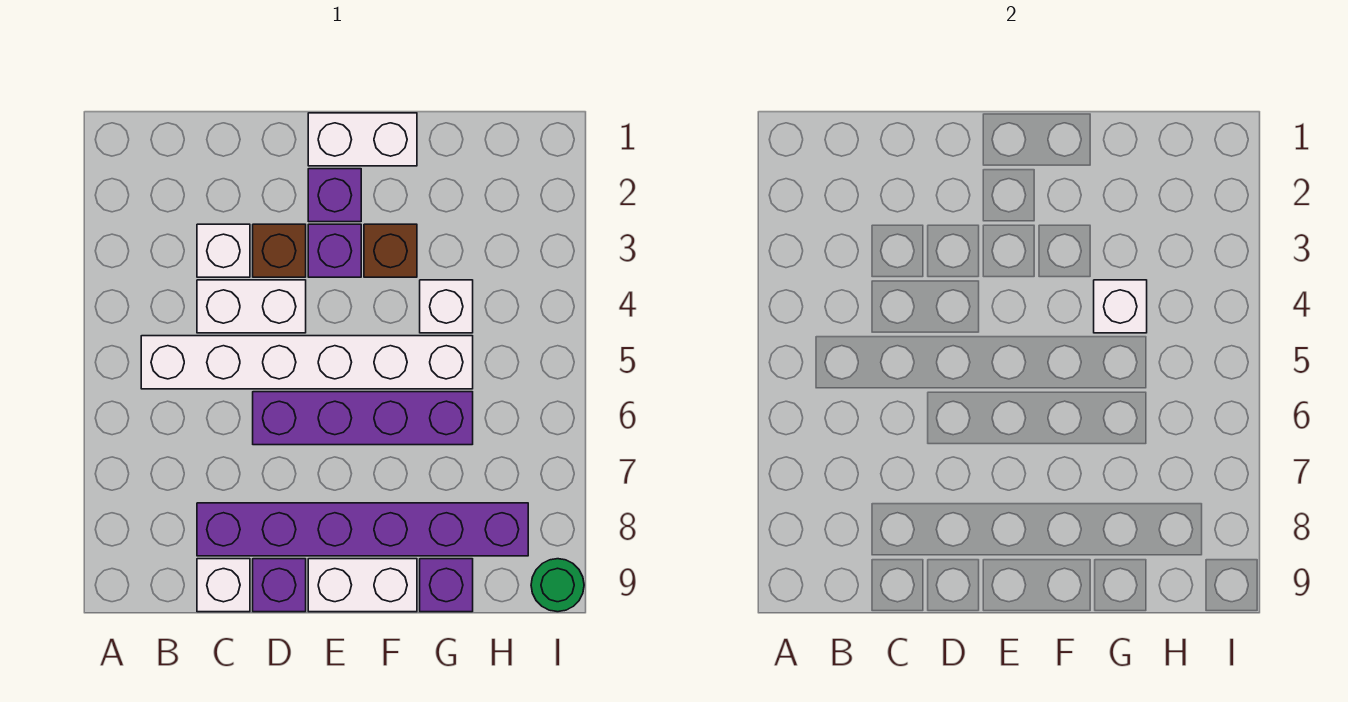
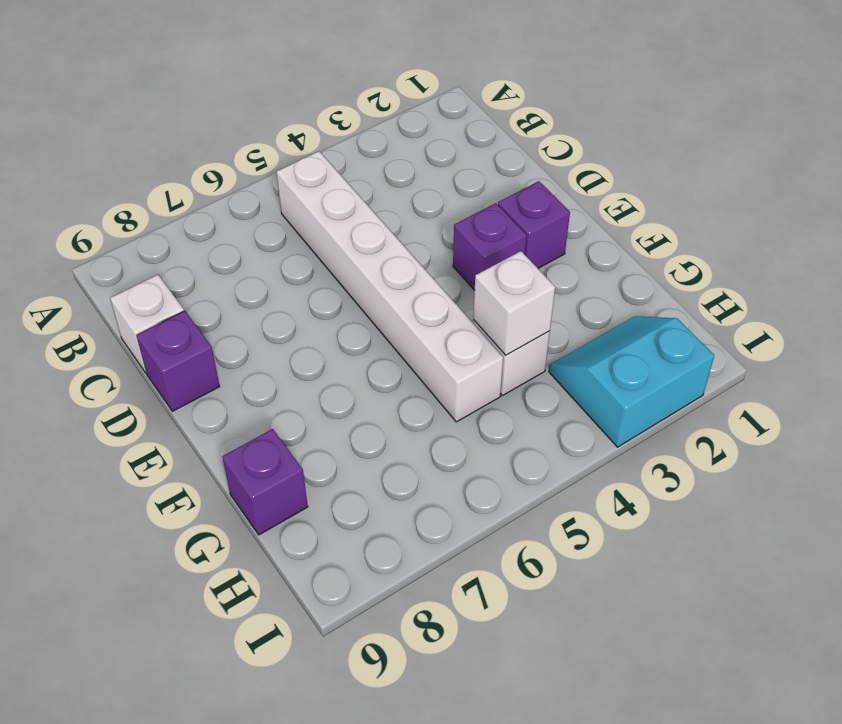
cyan slope H2:I3 level 1 top I -> none
none -> white brick C3 level 1
none -> white brick C4:D4 level 1
none -> purple brick C8:H8 level 1

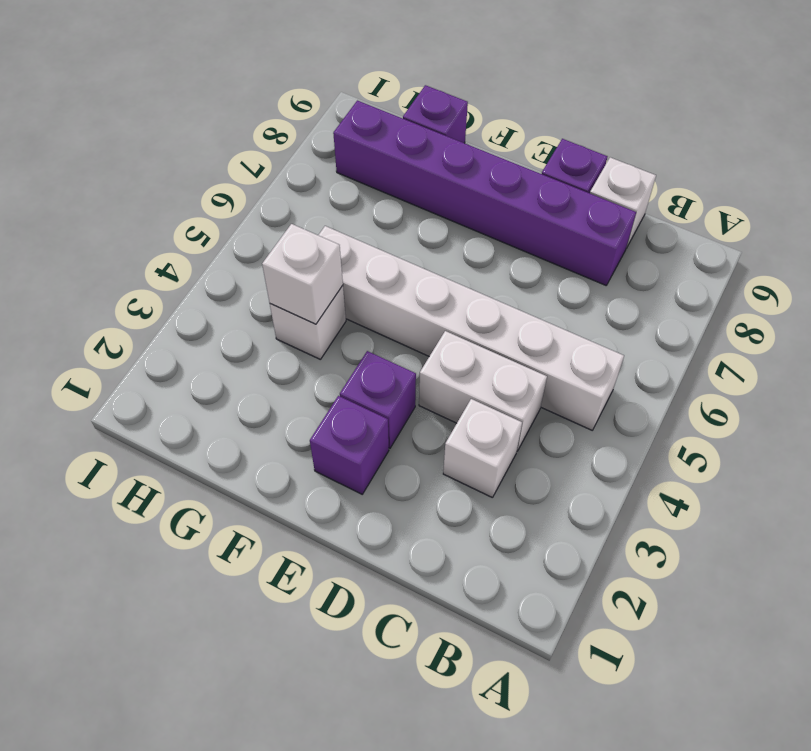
none -> brown brick D3 level 1
none -> purple brick D6:G6 level 1
none -> white brick E1:F1 level 1

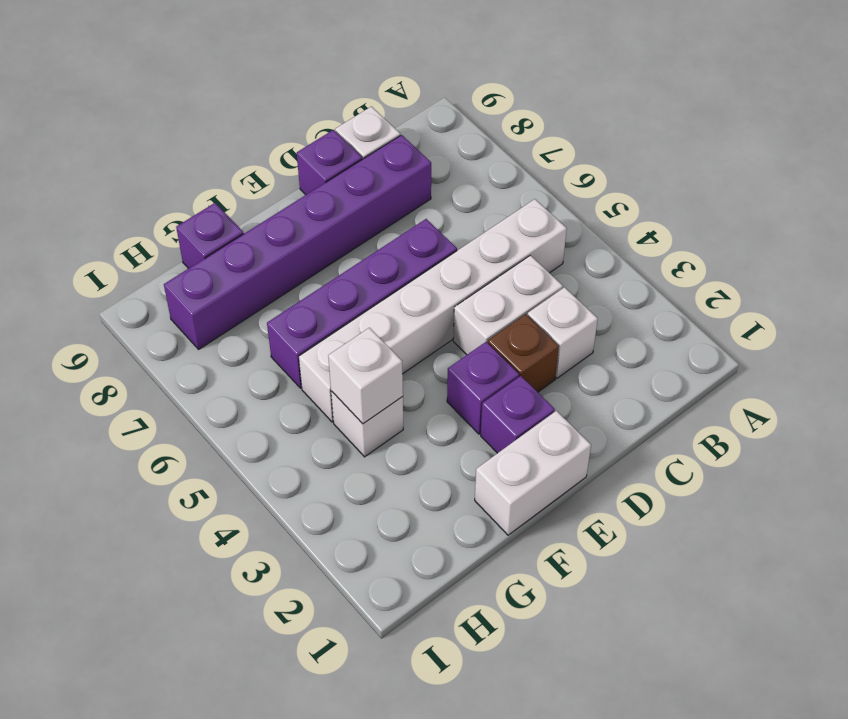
none -> white brick E9:F9 level 1
none -> brown brick F3 level 1
none -> green round brick I9 level 1

